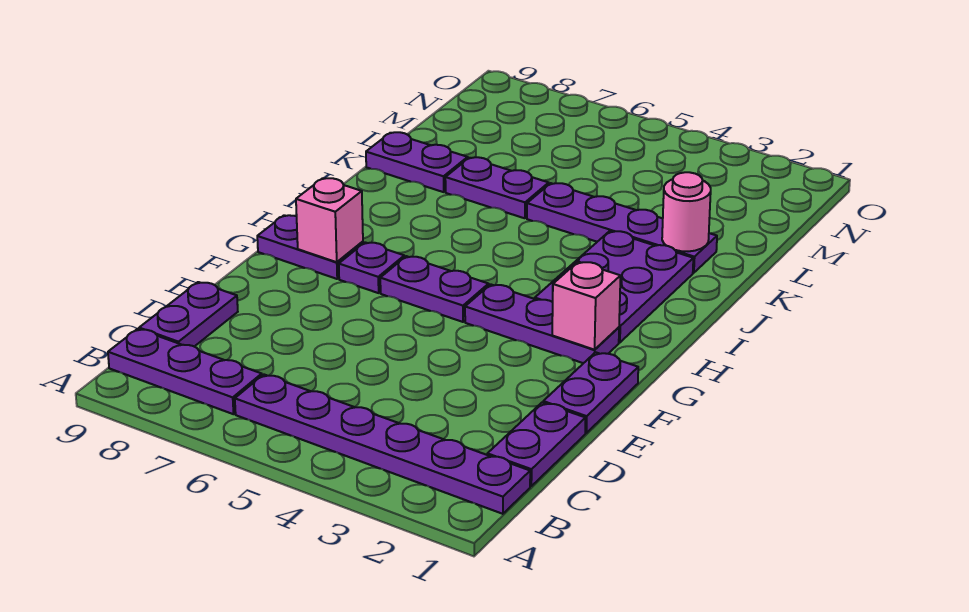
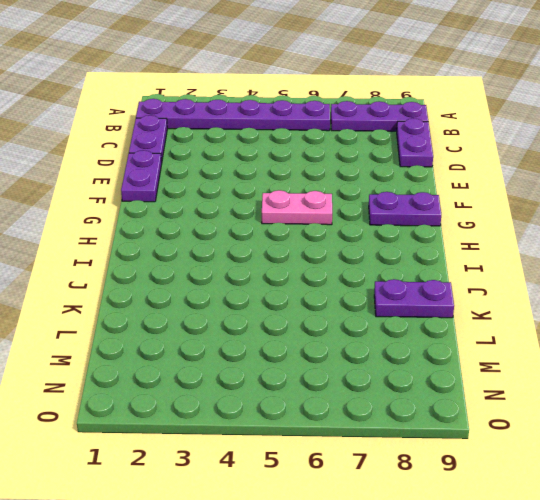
pink plate G5:G6 level 1 -> purple plate G5:G6 level 1
none -> purple plate G2:G4 level 1
none -> purple plate G7 level 1
none -> purple plate H2:J3 level 1

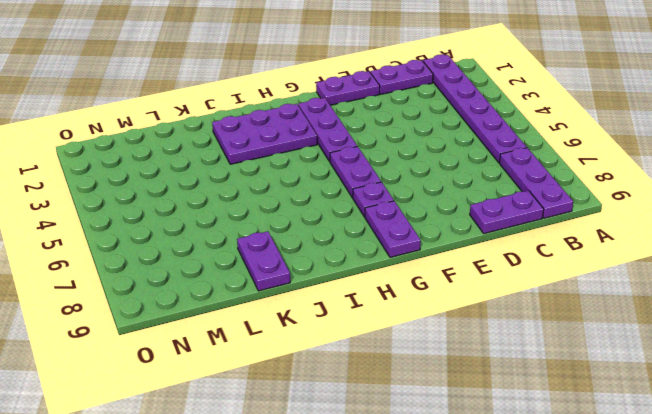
none -> purple plate K2:K5 level 1
none -> purple plate K6:K7 level 1
none -> pink brick G2 level 2

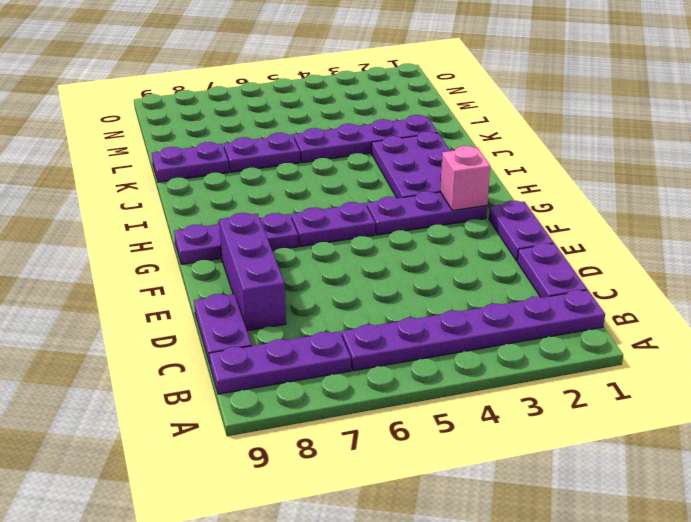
purple brick D8:F8 level 1 -> none
none -> pink brick G8 level 2
none -> pink round brick K2 level 2

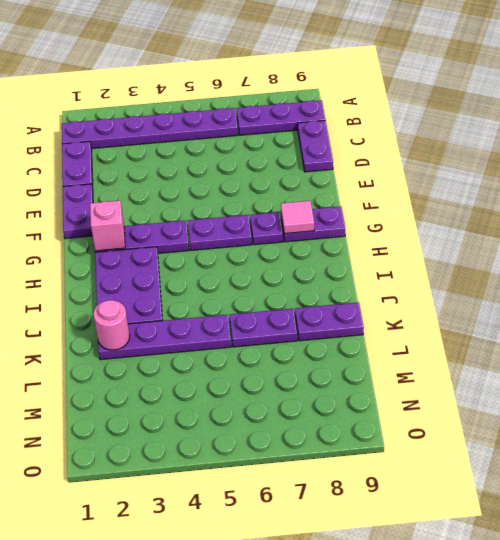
pink tile G8 level 2 -> pink brick G8 level 2

